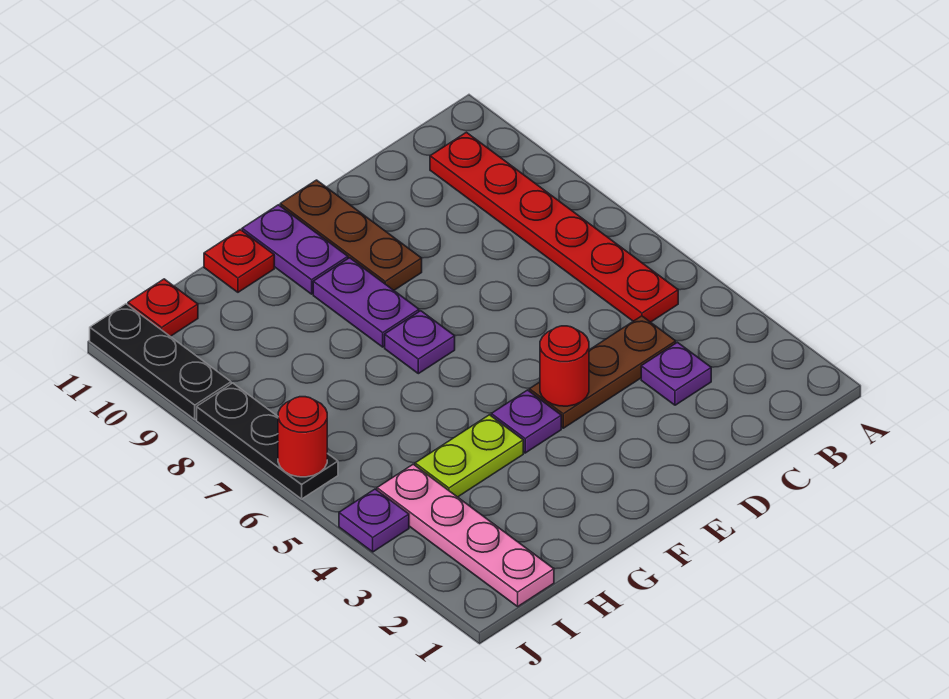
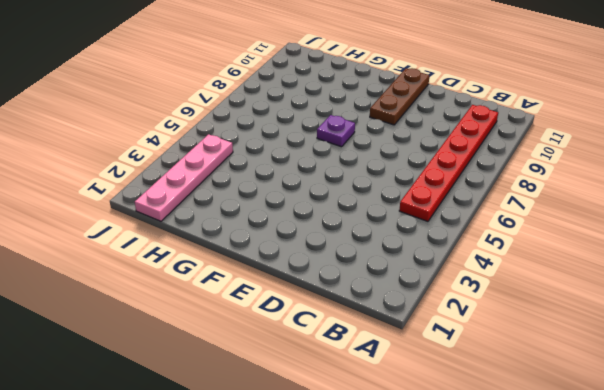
none -> purple plate C3 level 1
none -> brown plate C4:E4 level 1
none -> purple plate F4 level 1

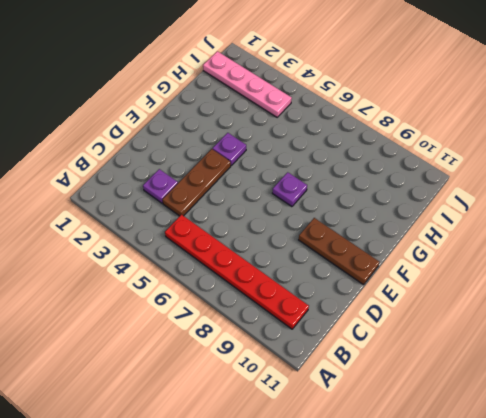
none -> purple plate F8:F9 level 1
none -> purple plate F10:F11 level 1
none -> lime plate G4:H4 level 1

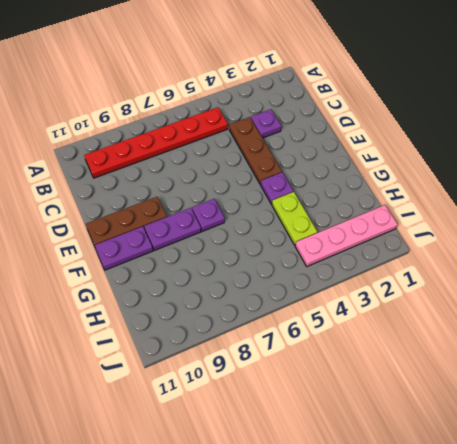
none -> red plate G11 level 1
none -> red plate I11 level 1
none -> purple plate J4 level 1

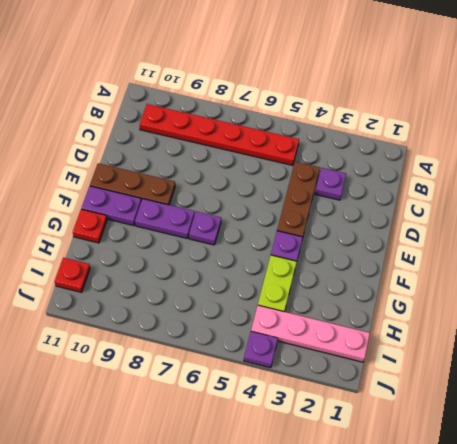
none -> black plate J6:J8 level 1
none -> black plate J9:J11 level 1
none -> red round brick E4 level 2

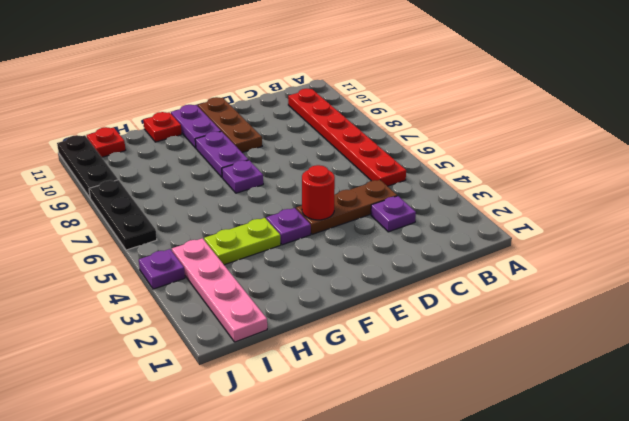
none -> red round brick J6 level 2

